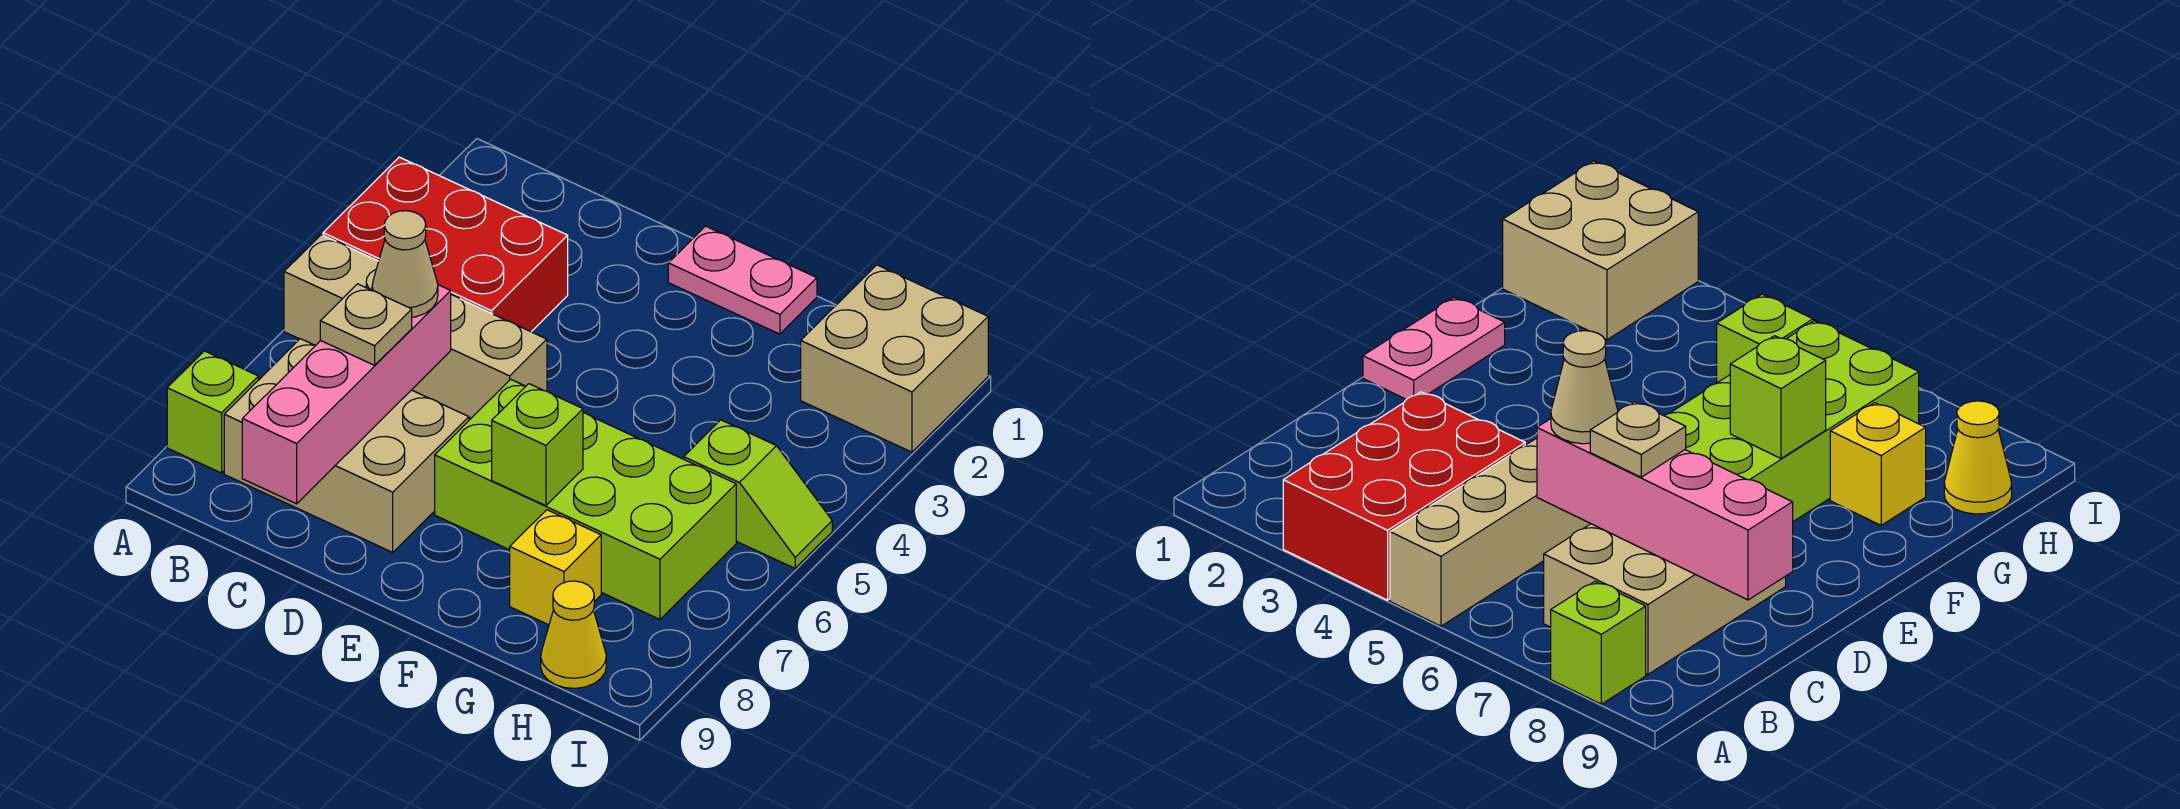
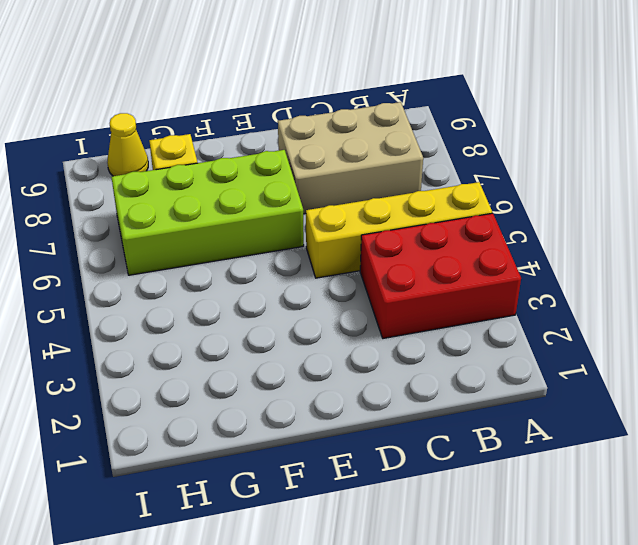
yellow brick A5:D5 level 1 -> tan brick A5:D5 level 1
none -> lime brick A8 level 1
none -> pink plate E1:F1 level 1
none -> tan brick H1:I2 level 1

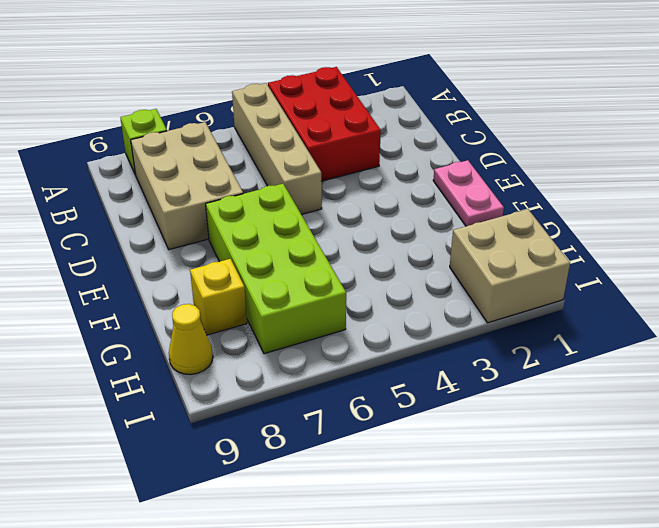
none -> lime slope H5:I5 level 1 top H
none -> pink brick C6:C9 level 2
none -> lime brick F7 level 2

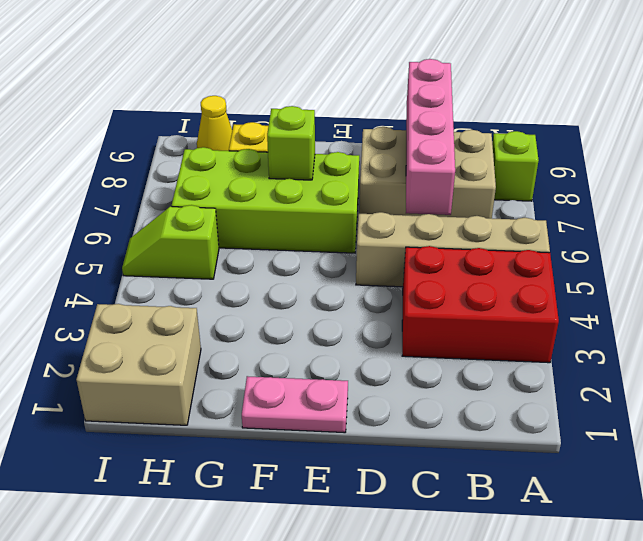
none -> tan cone C6 level 3
none -> tan plate C7 level 3

